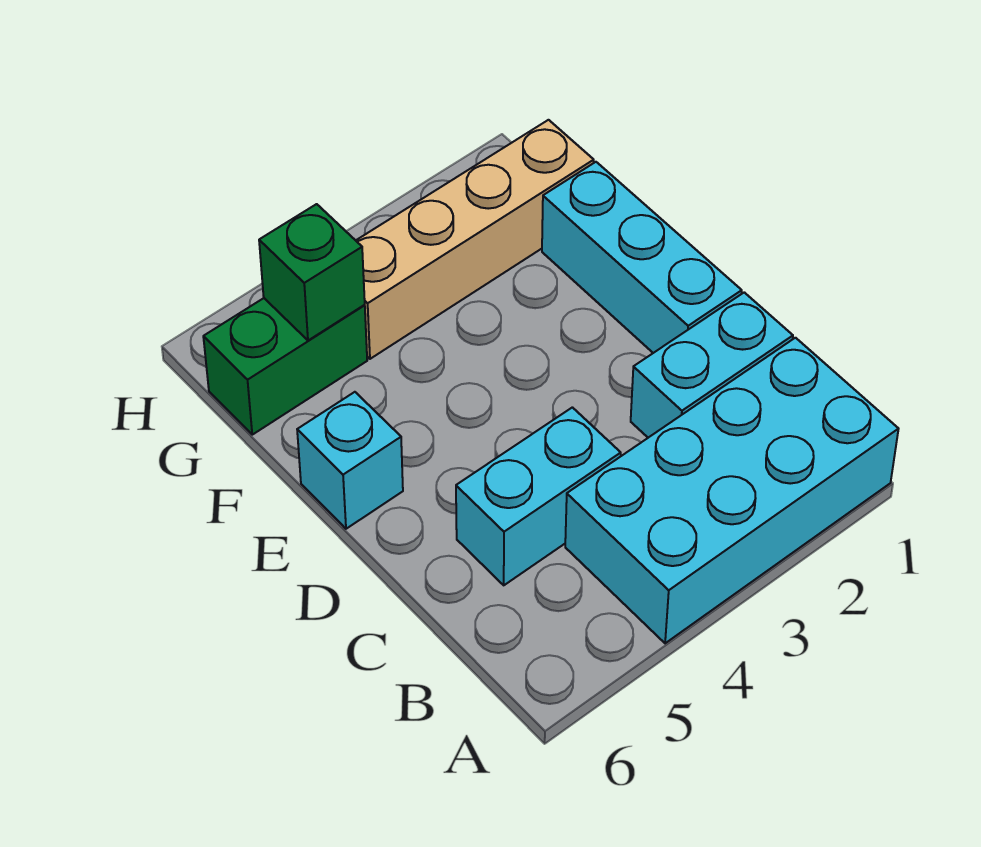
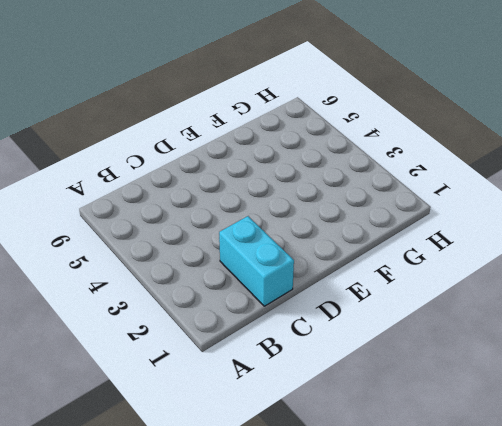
none -> cyan brick A1:B4 level 1
none -> cyan brick C4:C5 level 1

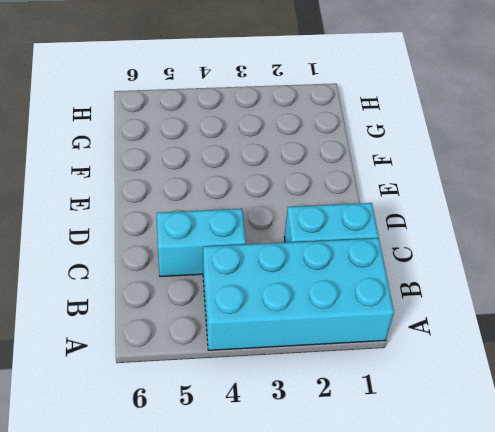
none -> cyan brick D1:F1 level 1
none -> cyan brick E6 level 1

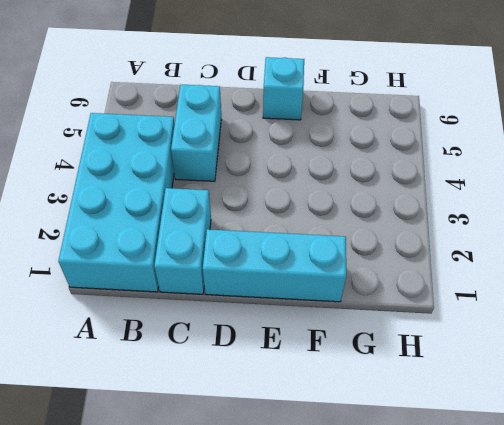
none -> tan brick G1:G4 level 1
none -> green brick G5:G6 level 1

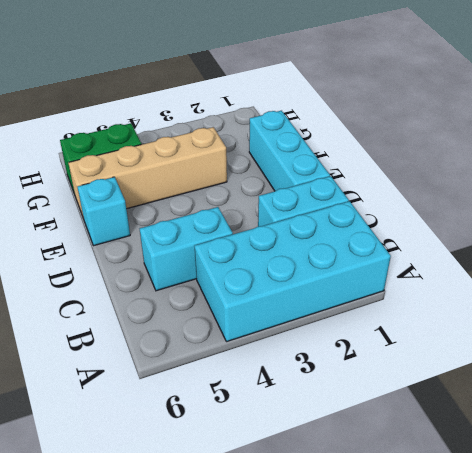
tan brick F3:F6 level 1 -> tan brick G1:G4 level 1
none -> green brick G5 level 2

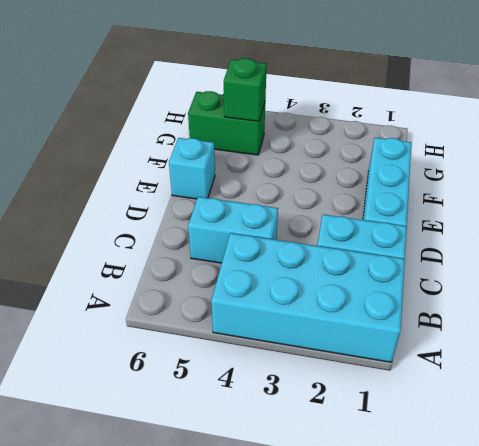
none -> tan brick G1:G4 level 1

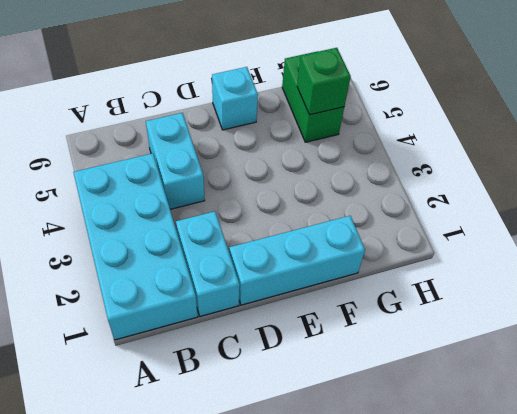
none -> tan brick G1:G4 level 1

